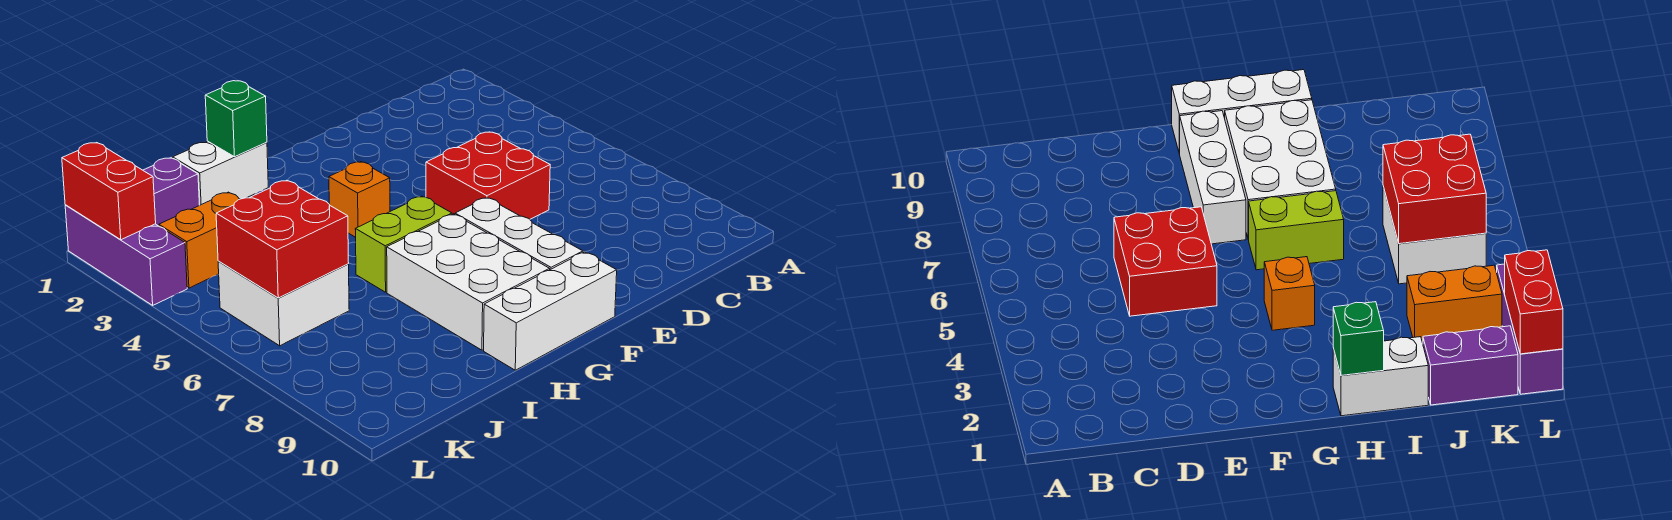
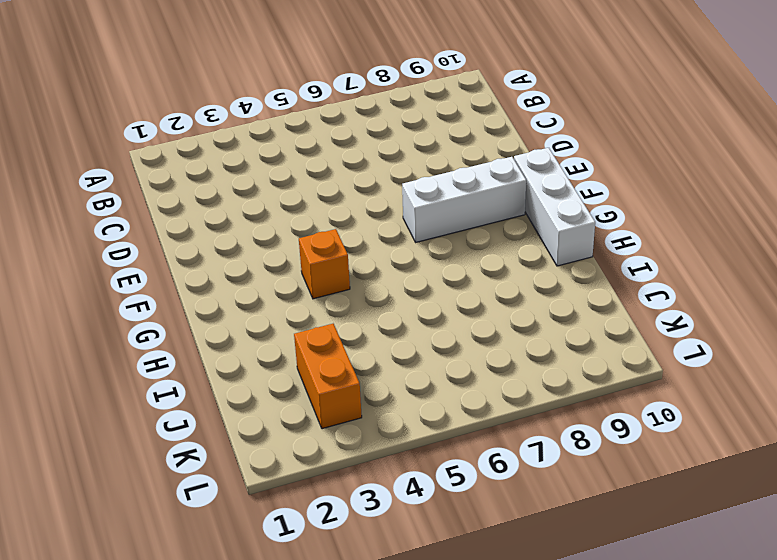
none -> red brick D5:E6 level 1
none -> lime brick G6:H6 level 1
none -> white brick G7:H9 level 1

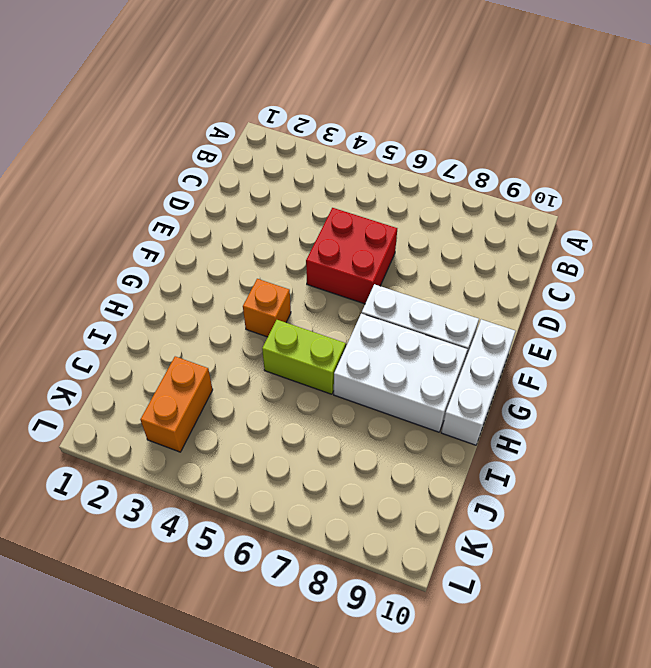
lime brick H5:H6 level 1 -> lime brick G6:H6 level 1
none -> white brick H1:I1 level 1
none -> purple brick J1:K1 level 1
none -> white brick J5:K6 level 1

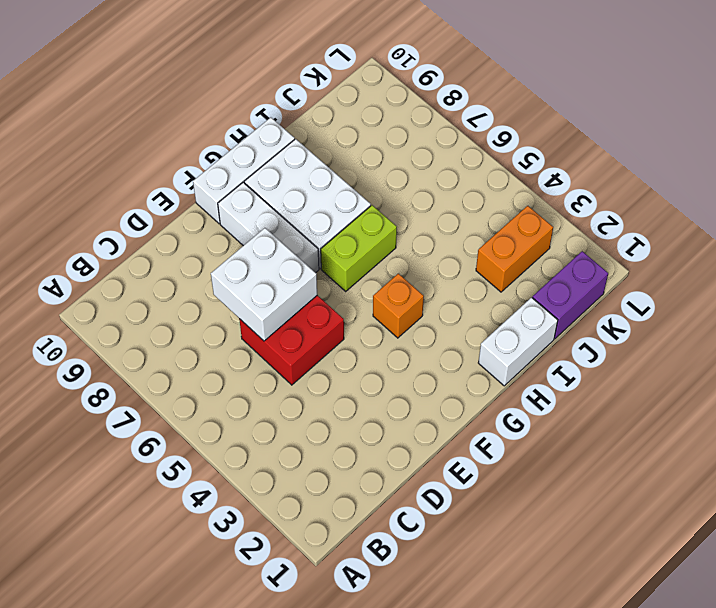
white brick D6:E7 level 2 -> white brick J5:K6 level 1
none -> purple brick L1:L3 level 1
none -> green brick H1 level 2
none -> red brick J5:K6 level 2

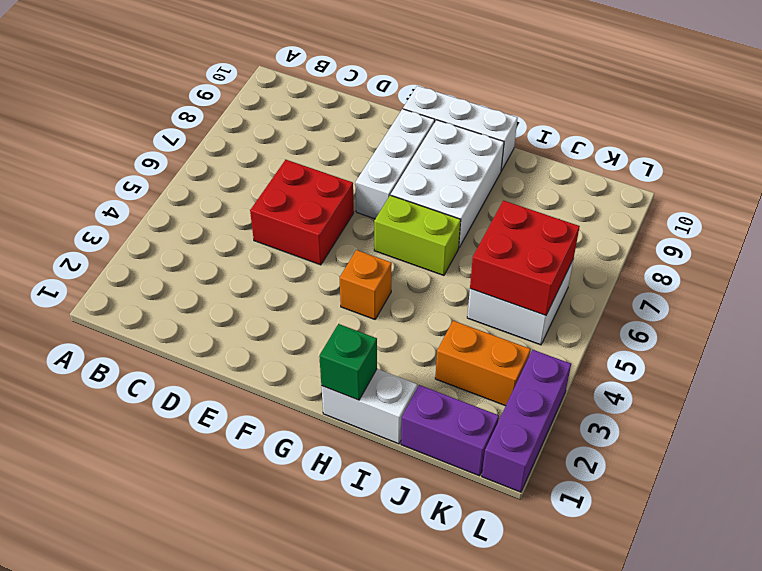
none -> red brick L1:L2 level 2

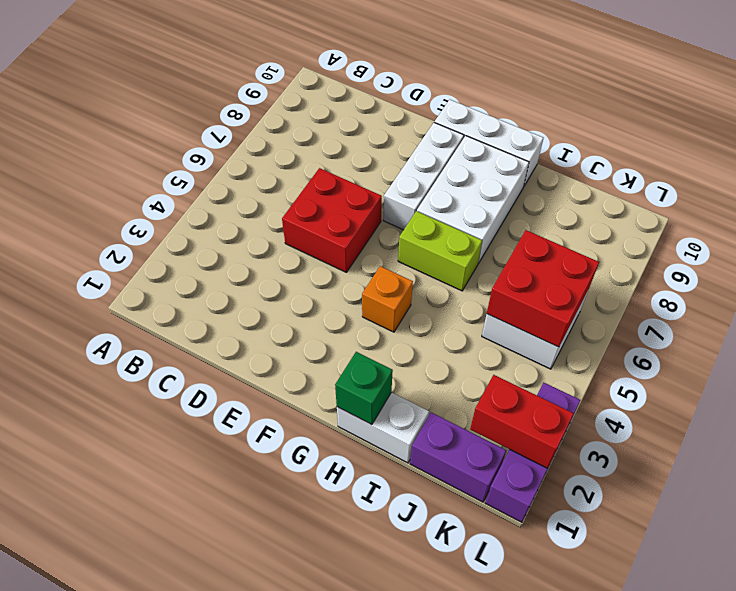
red brick K2:L2 level 2 -> red brick L1:L2 level 2
none -> orange brick J3:K3 level 1

